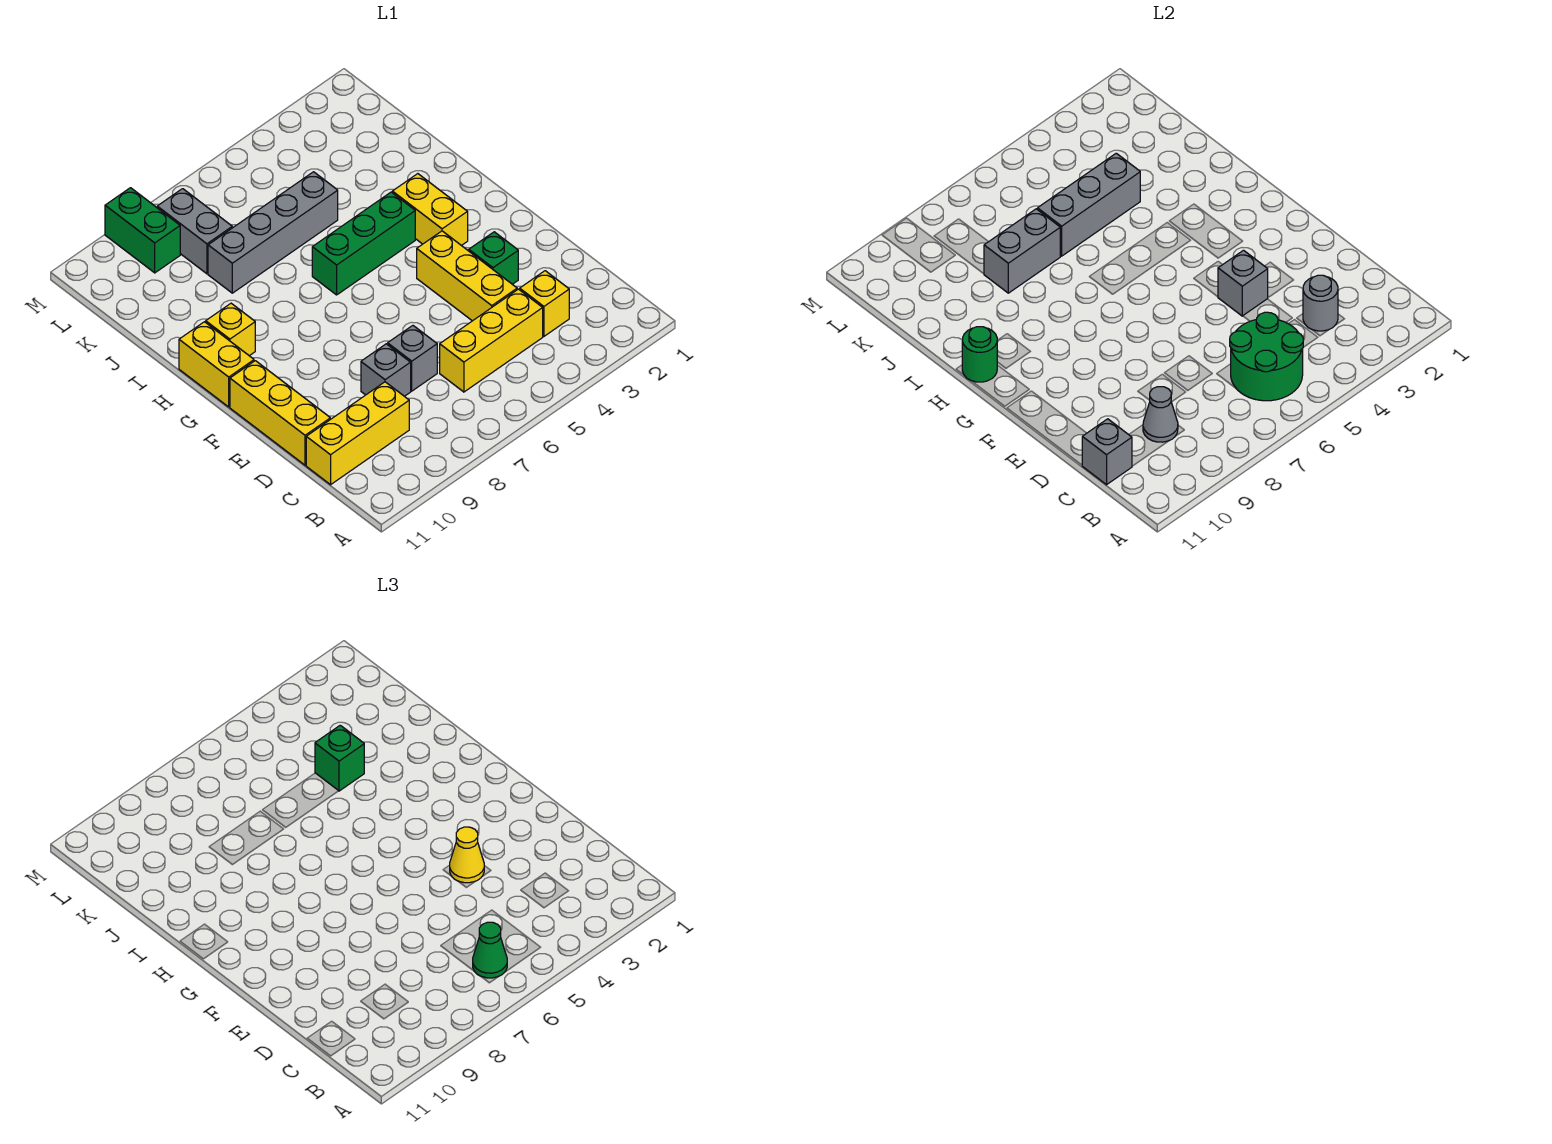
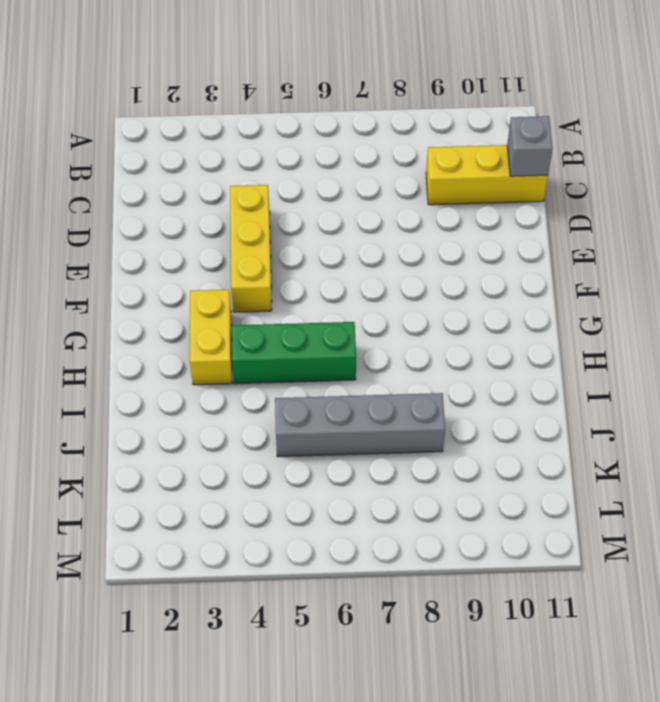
none -> yellow brick C3 level 1
none -> yellow brick C4:C6 level 1
none -> grey brick D7 level 1

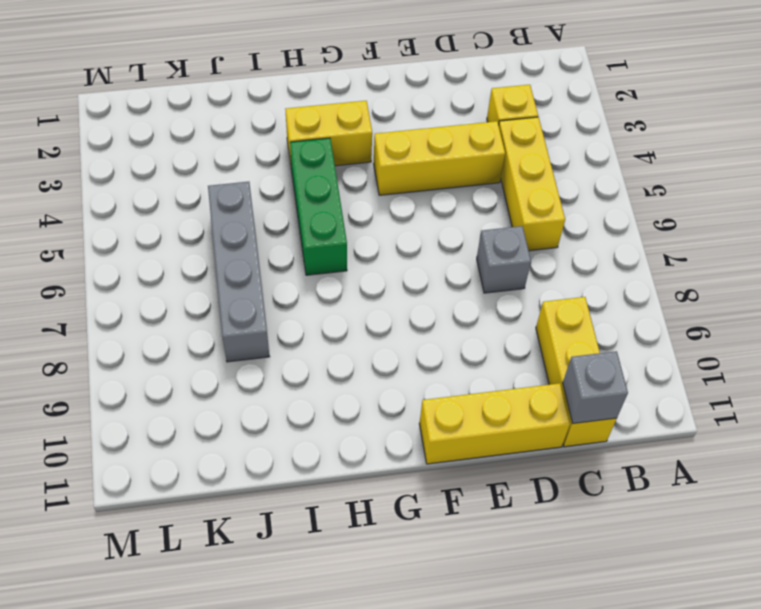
none -> grey brick D8 level 1
none -> green brick E3 level 1
none -> yellow brick G11:H11 level 1

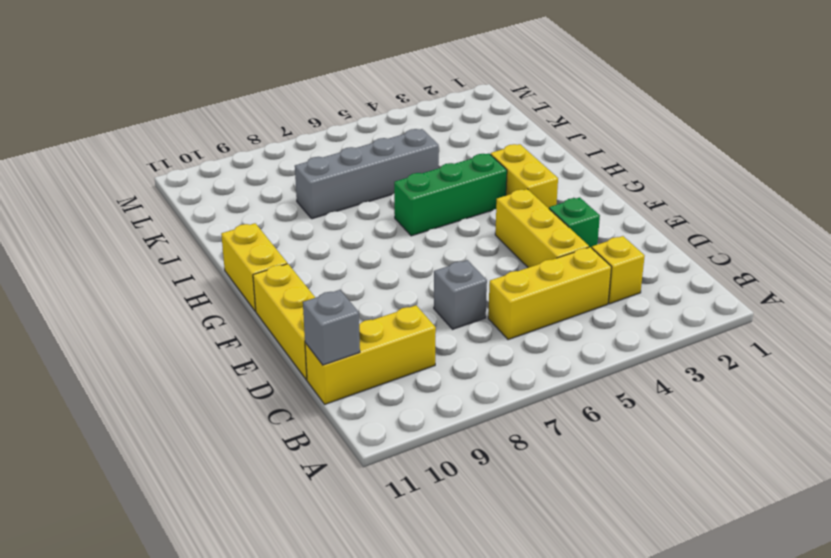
none -> grey brick D8 level 1
none -> yellow brick H10 level 1
none -> grey brick K8:L8 level 1

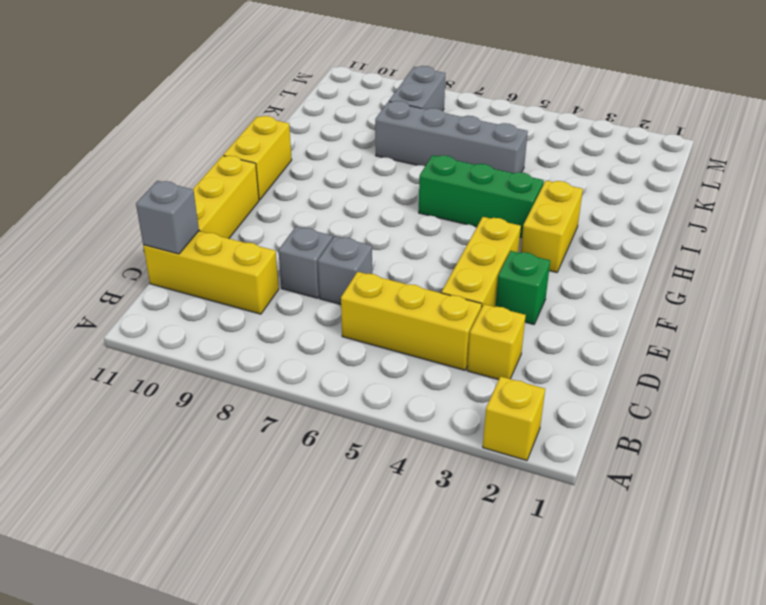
yellow brick A2 level 1 -> yellow brick H10 level 1
none -> green brick L9:M9 level 1
none -> green round brick B5:C6 level 2
none -> grey round brick C3 level 2

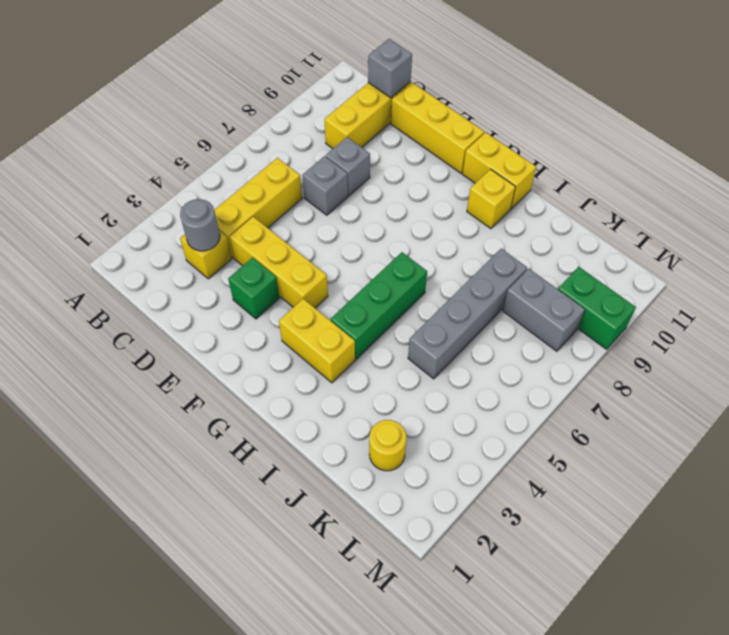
yellow round brick K2 level 1 -> none
none -> green round brick B5:C6 level 2
none -> grey cone C9 level 2
none -> grey brick E4 level 2

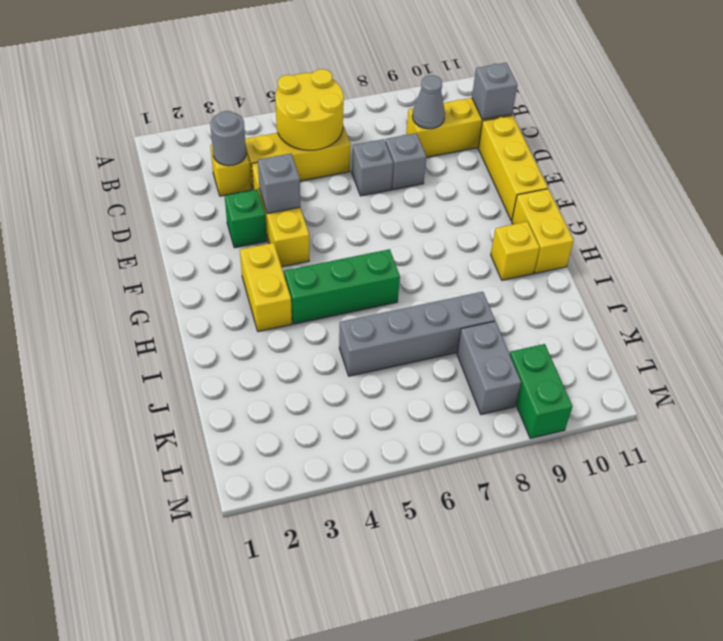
yellow round brick B5:C6 level 2 -> green round brick B5:C6 level 2
none -> green round brick H11 level 2
none -> grey brick J4:J6 level 2
none -> grey brick J7:J8 level 2

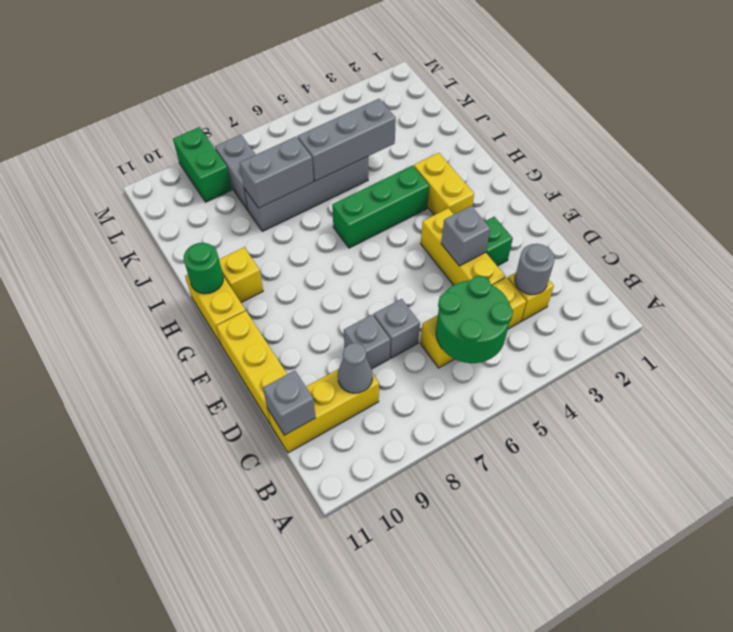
none -> green cone B6 level 3
none -> yellow cone E4 level 3
none -> green brick J4 level 3

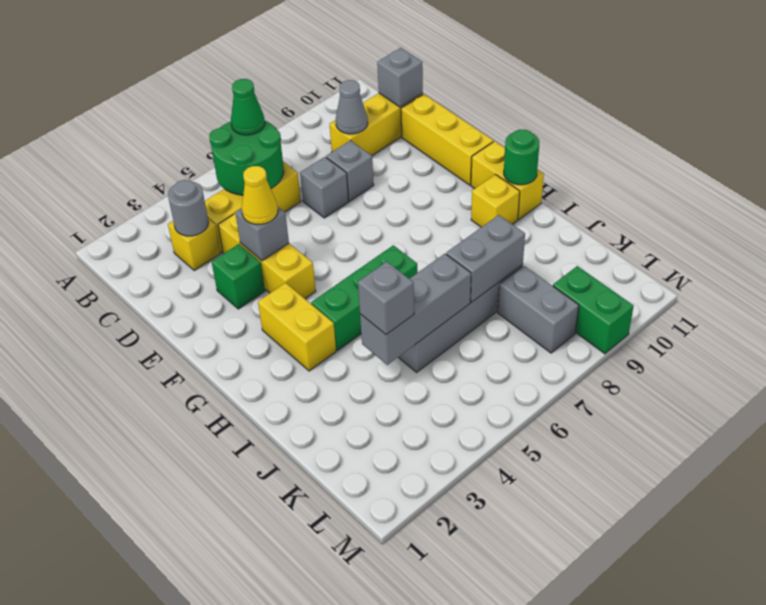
grey brick J4 level 3 -> green brick J4 level 3

